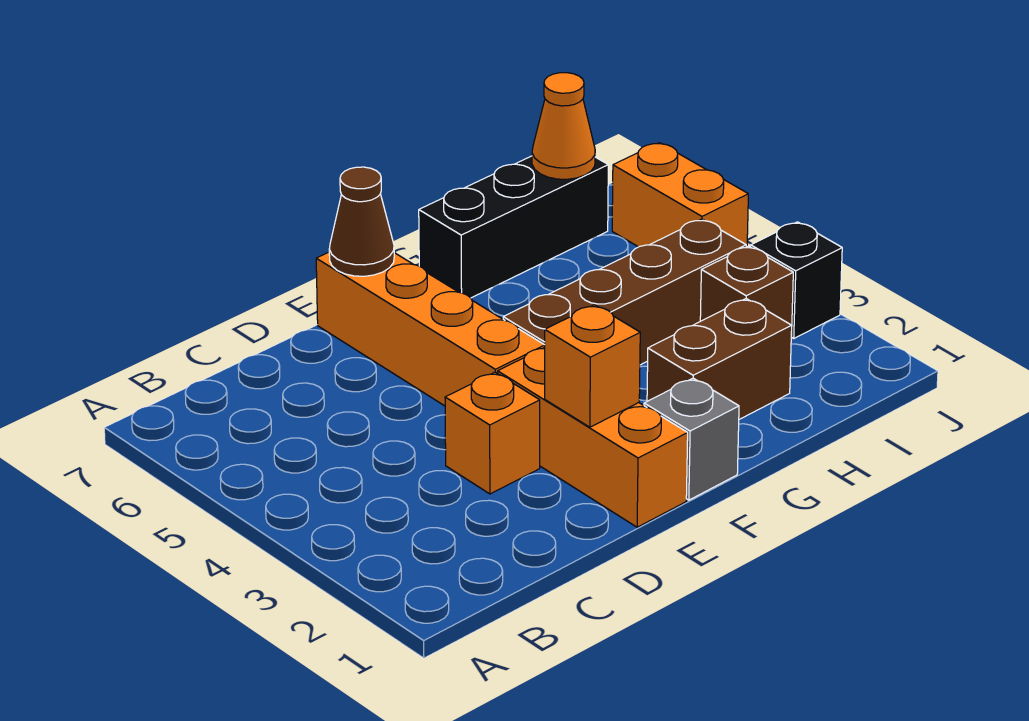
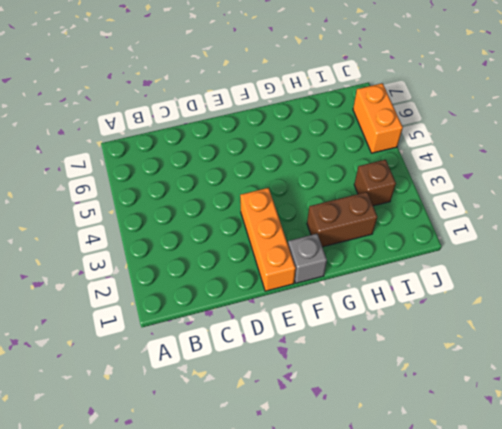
none -> orange brick D3 level 1
none -> orange brick E4:E7 level 1
none -> brown brick F4:I4 level 1

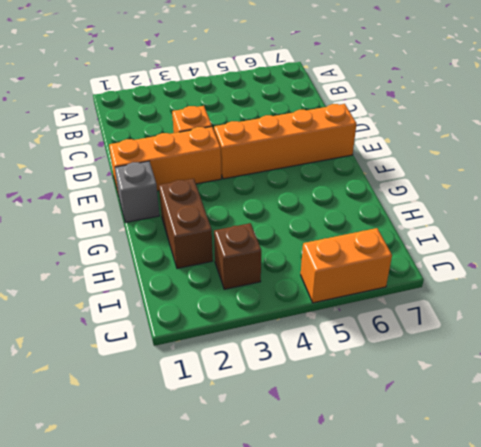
none -> brown brick F4:I4 level 1
none -> black brick G7:I7 level 1
none -> black brick J3 level 1

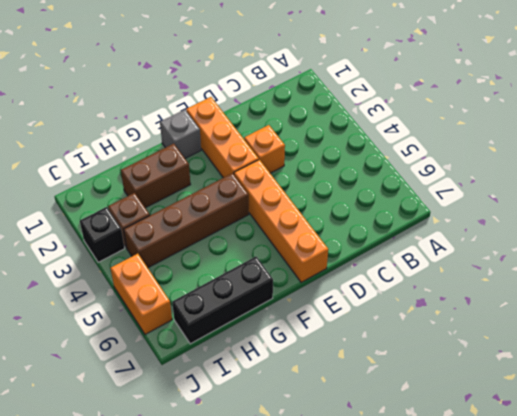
none -> orange brick E2 level 2
none -> brown cone E7 level 2
none -> orange cone I7 level 2

